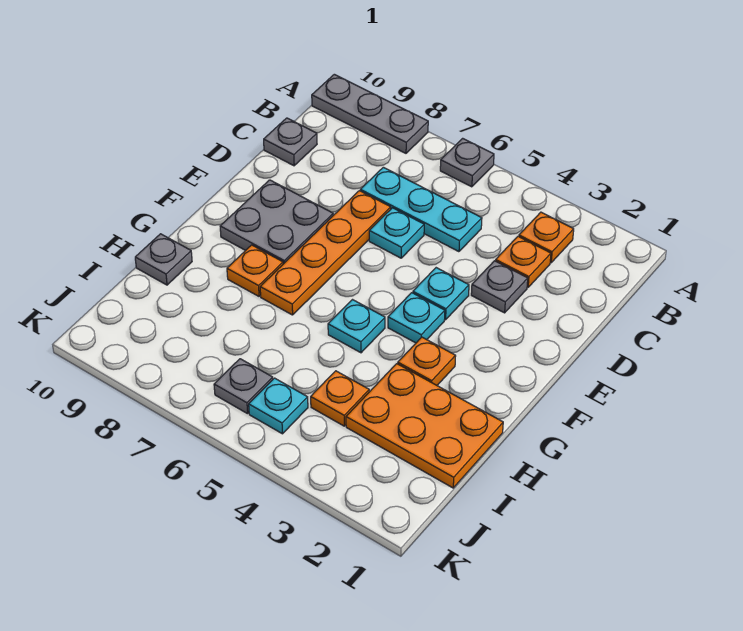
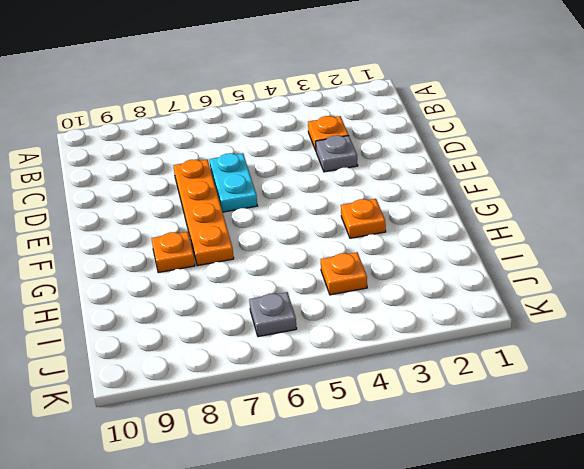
cyan plate D6:E6 level 1 -> cyan plate D6 level 1
none -> grey plate A6 level 1
none -> grey plate A8:A10 level 1
none -> orange plate B3 level 1

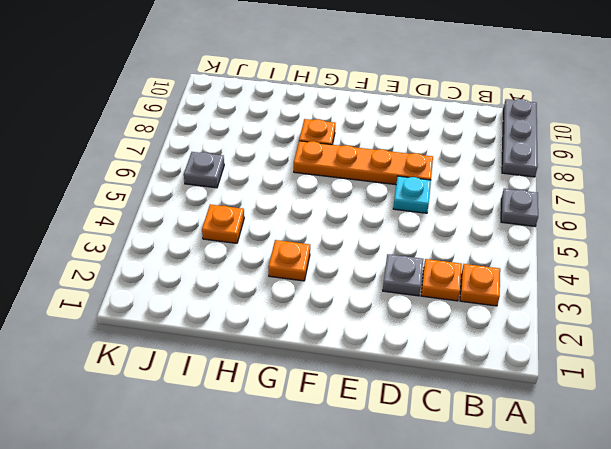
none -> cyan plate C5:C7 level 1
none -> grey plate C10 level 1
none -> cyan plate E4 level 1

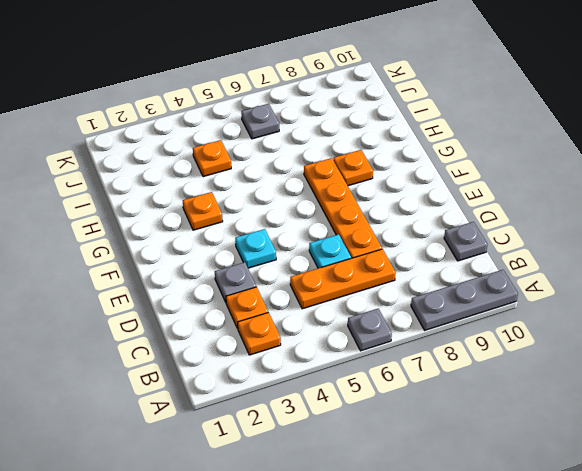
orange plate C5:C7 level 1 -> cyan plate C5:C7 level 1
none -> grey plate E8:F9 level 1
none -> cyan plate F4 level 1
none -> cyan plate G5 level 1

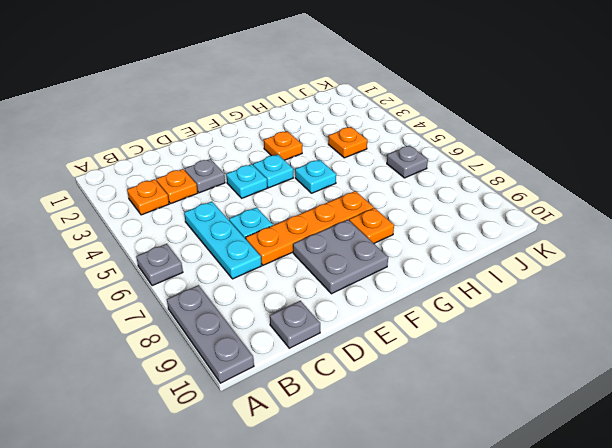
none -> orange plate H1:I3 level 1
none -> grey plate H10 level 1
none -> cyan plate J5 level 1

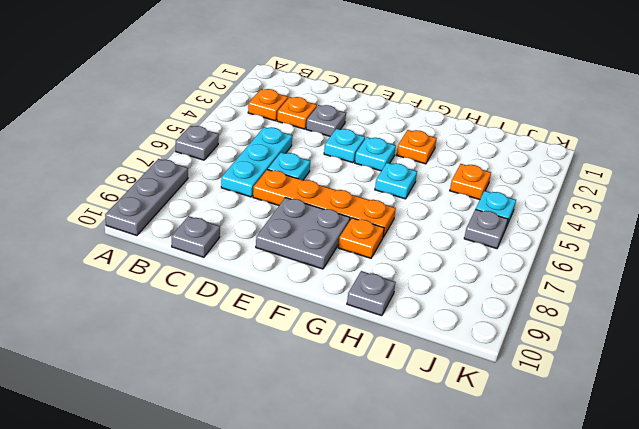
none -> orange plate H1:I3 level 1

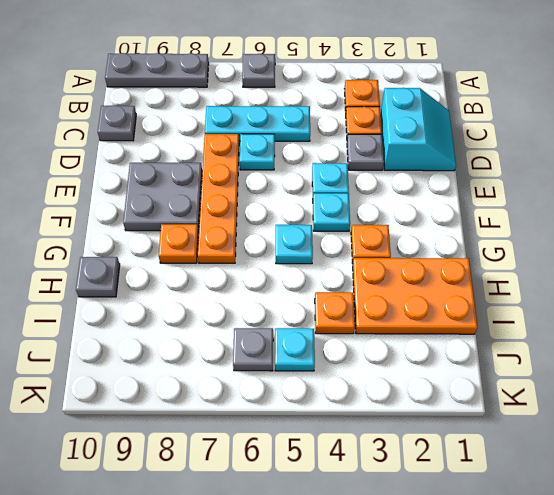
cyan slope C1:D2 level 1 top 2 -> none

